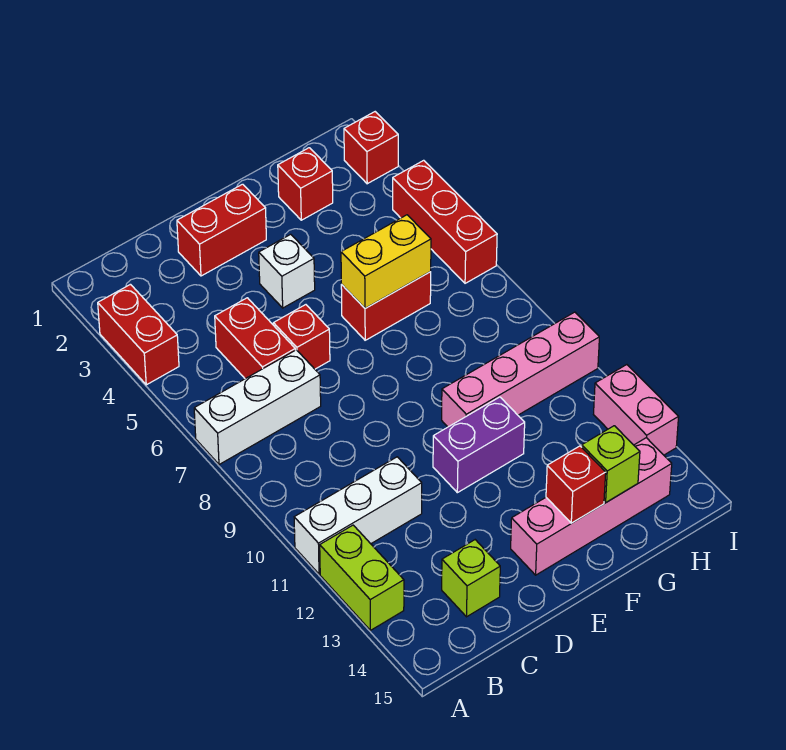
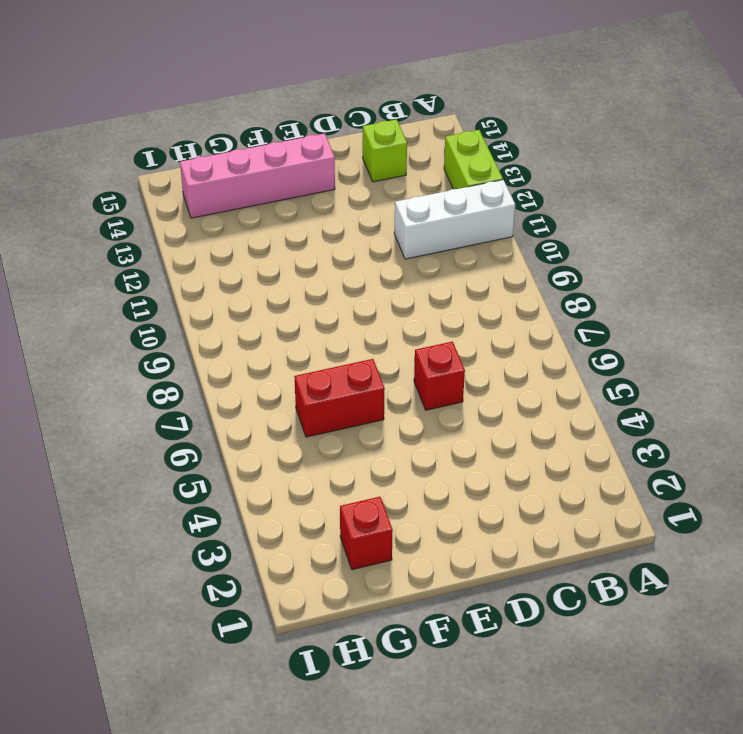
none -> red brick A3:A4 level 1
none -> white brick A7:C7 level 1
none -> red brick C5:C6 level 1

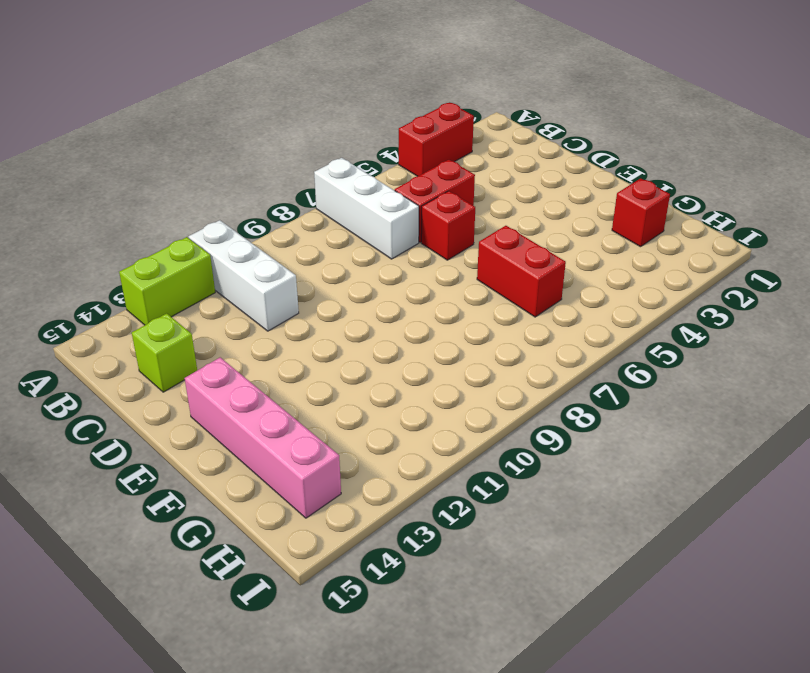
none -> red brick D2:E2 level 1
none -> white brick E4 level 1
none -> purple brick E11:F11 level 1

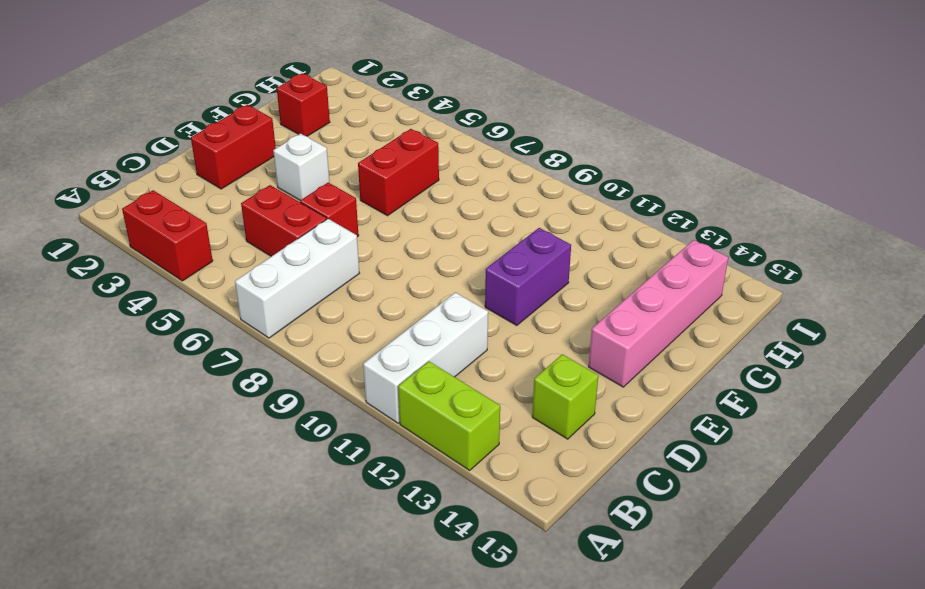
none -> pink brick F10:I10 level 1
none -> red brick I2 level 1
none -> red brick I4:I6 level 1

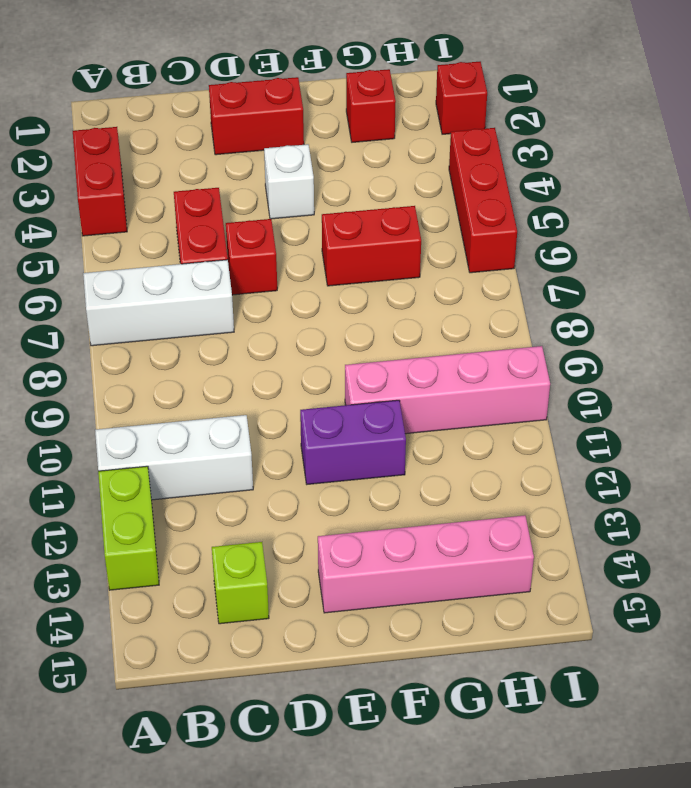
none -> pink brick I12:I13 level 1
none -> yellow brick F6:G6 level 2
none -> red brick F14 level 2

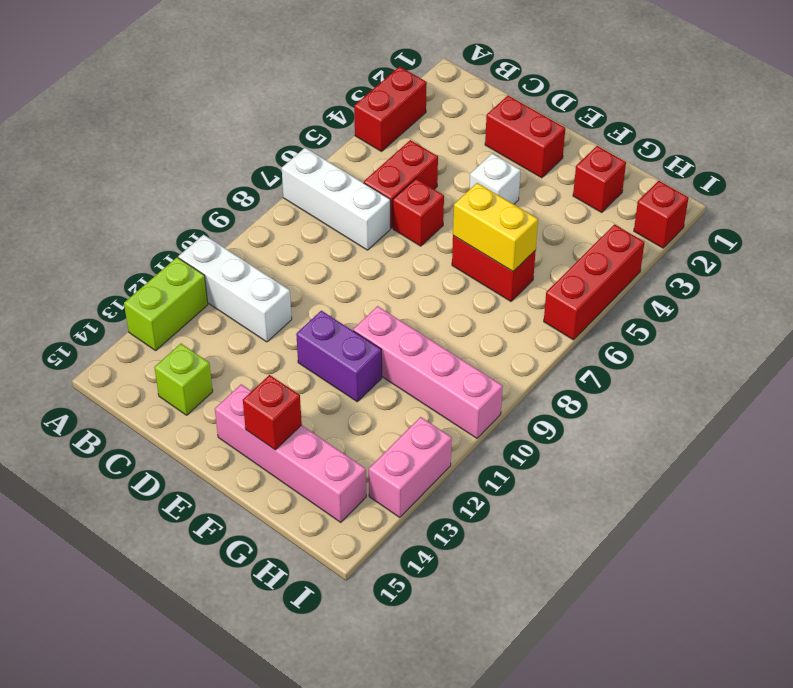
none -> lime brick G14 level 2

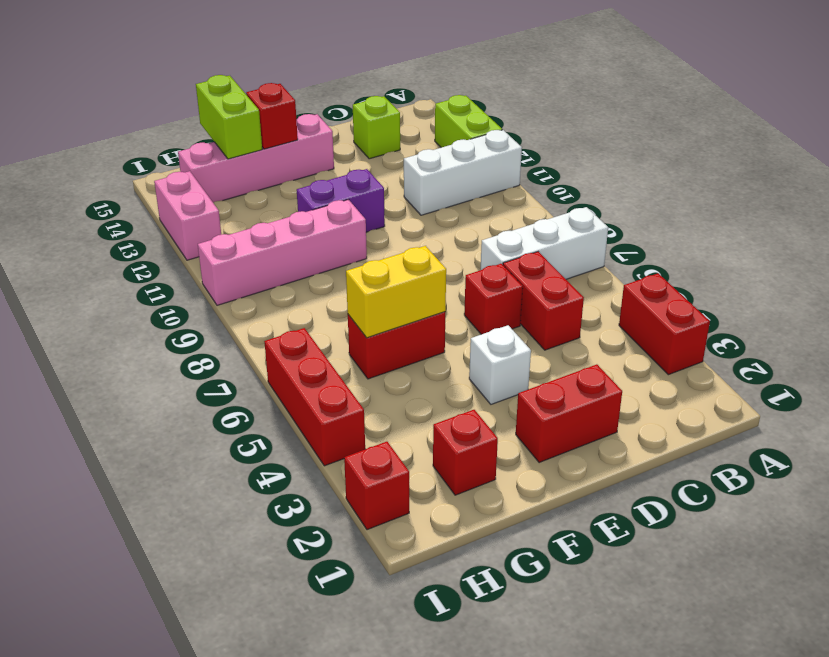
lime brick G14:G15 level 2 -> lime brick G14 level 2

